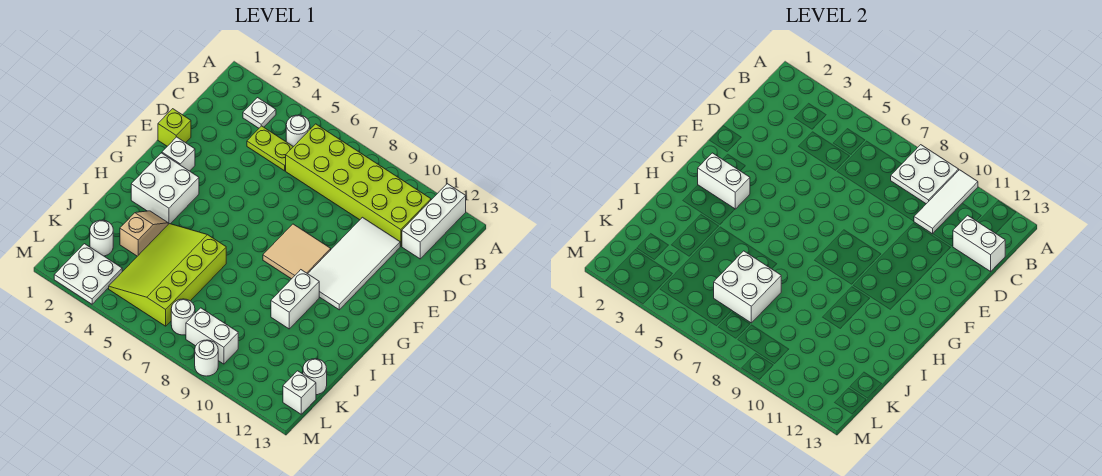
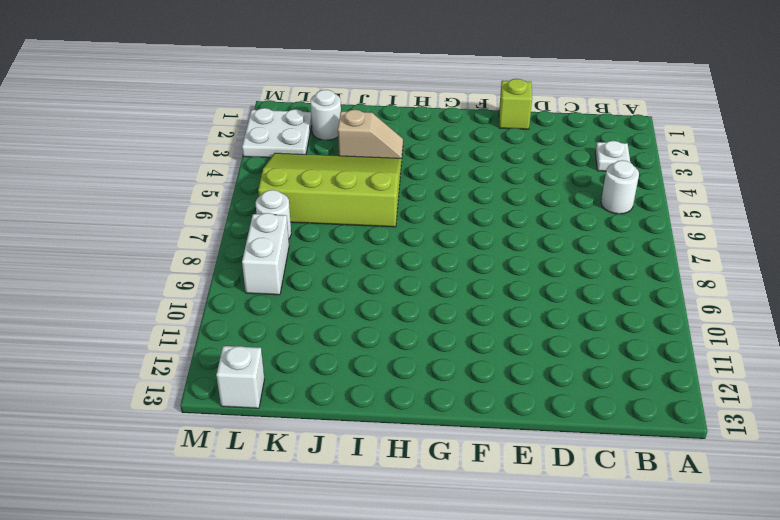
none -> white brick A12:C12 level 1
none -> lime brick B6:C11 level 1
none -> lime plate C4:C5 level 1

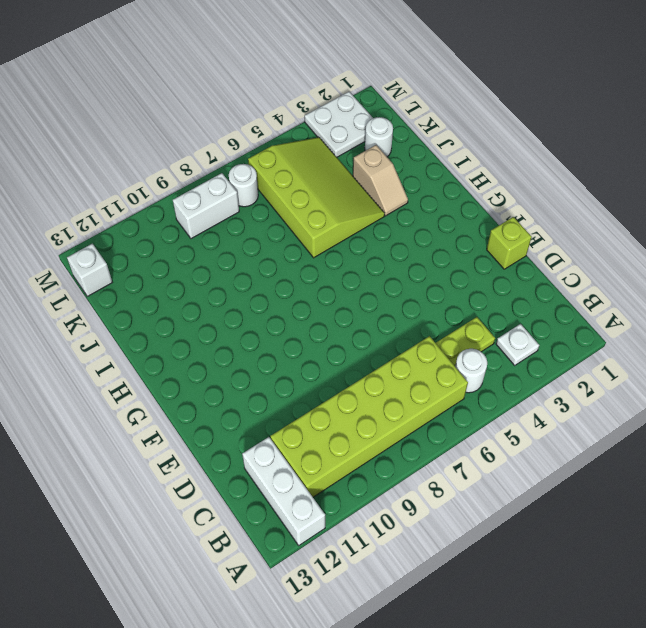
none -> white tile D10:G11 level 1
none -> white brick F2 level 1
none -> tan tile F8:G9 level 1

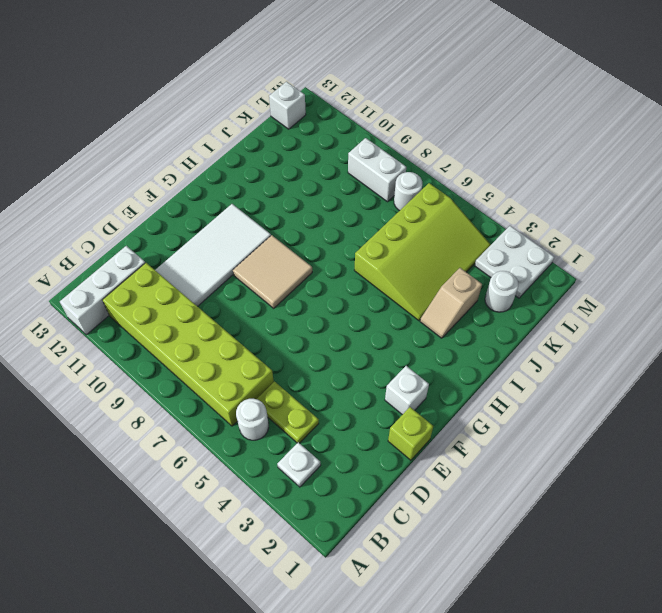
none -> white brick G2:H3 level 1
none -> white brick H10:I10 level 1
none -> white round brick K13 level 1

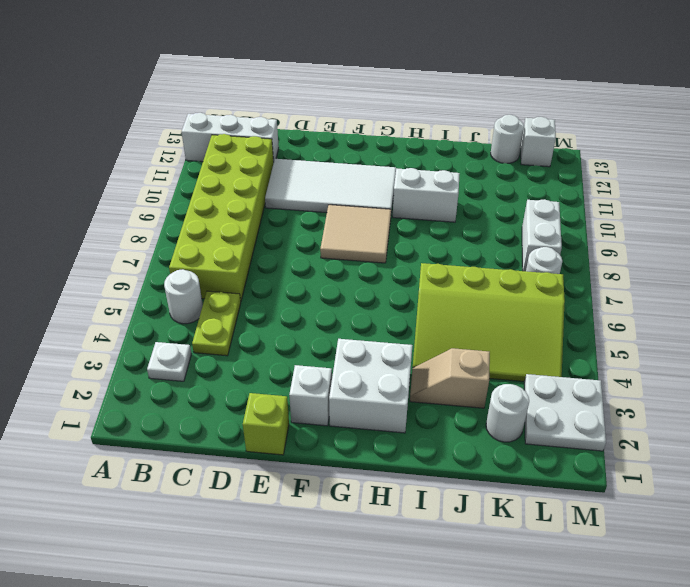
none -> white round brick M9 level 1
none -> white plate A8:B9 level 2
none -> white tile A10:C10 level 2

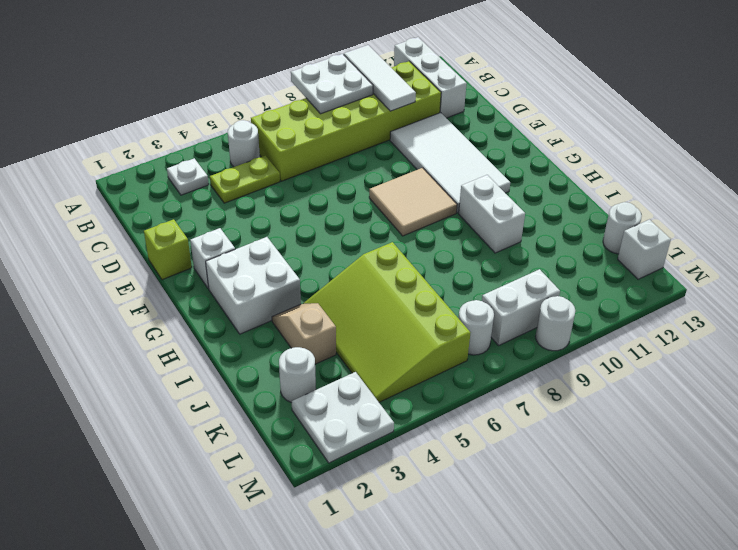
none -> white brick C12:C13 level 2
none -> white brick G2:G3 level 2
none -> white brick J6:K7 level 2

